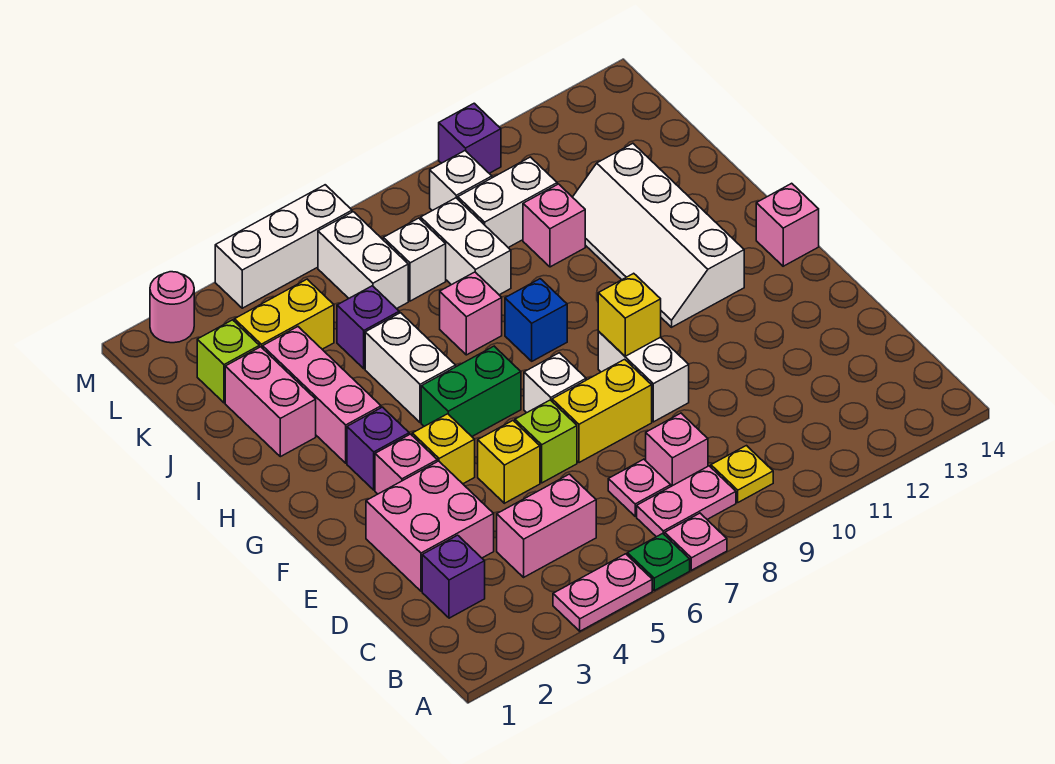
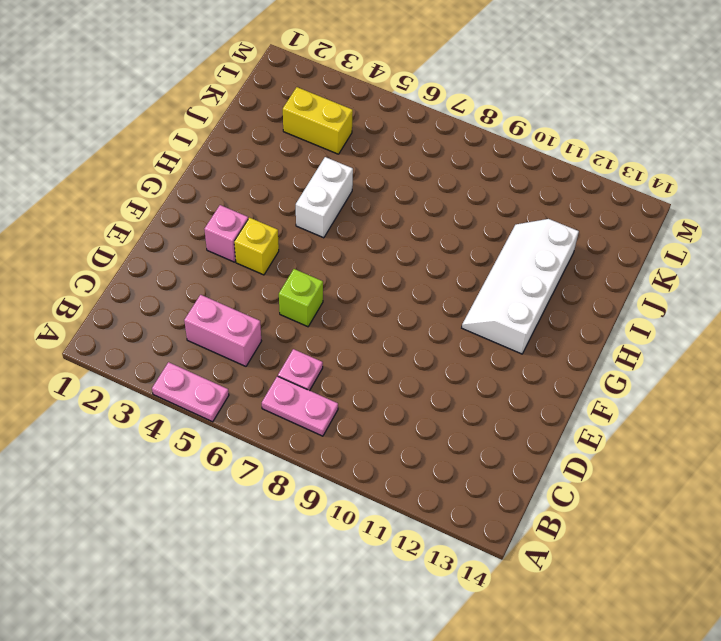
none -> green plate A6 level 1
none -> pink plate A7 level 1
none -> yellow plate B9 level 1
none -> purple brick C2 level 1

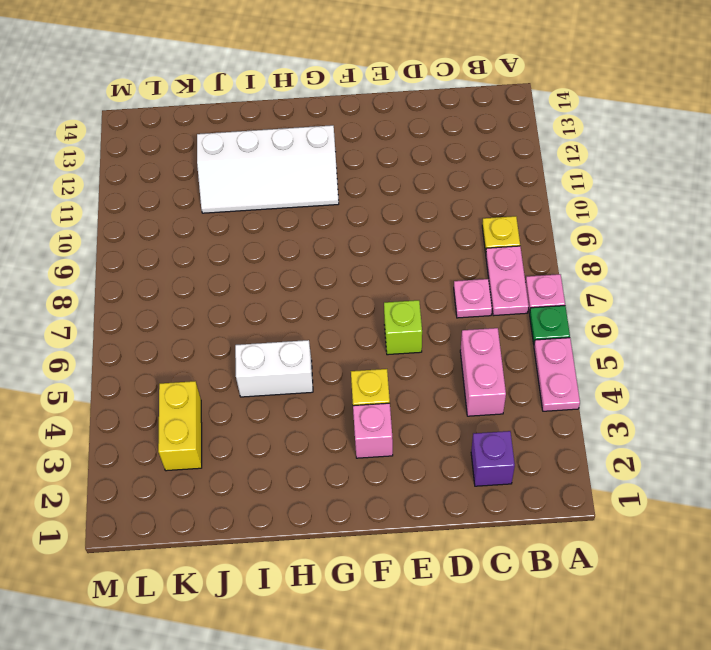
none -> pink brick C8 level 1
none -> pink brick D2:E3 level 1
none -> yellow brick E5 level 1
none -> yellow brick E7:E8 level 1

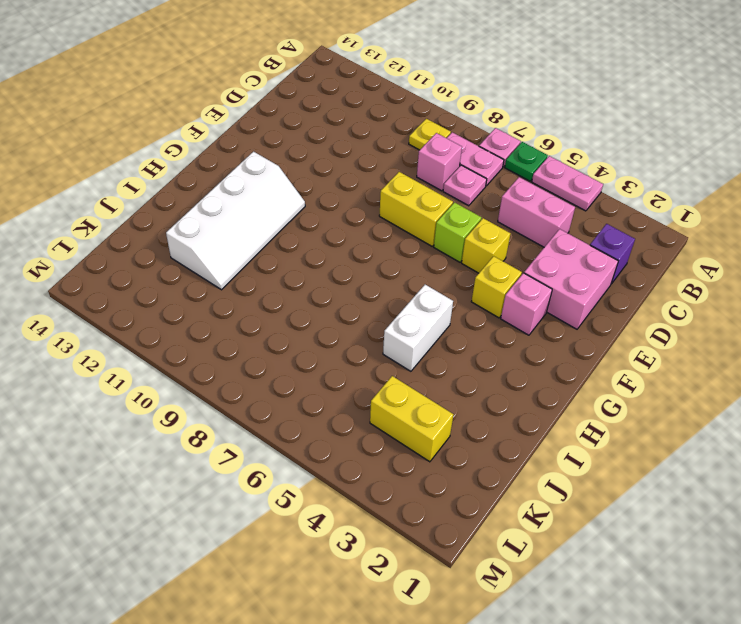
none -> white brick E9:F9 level 1
none -> white brick F7 level 1
none -> purple brick G3 level 1
none -> green brick G5:G6 level 1

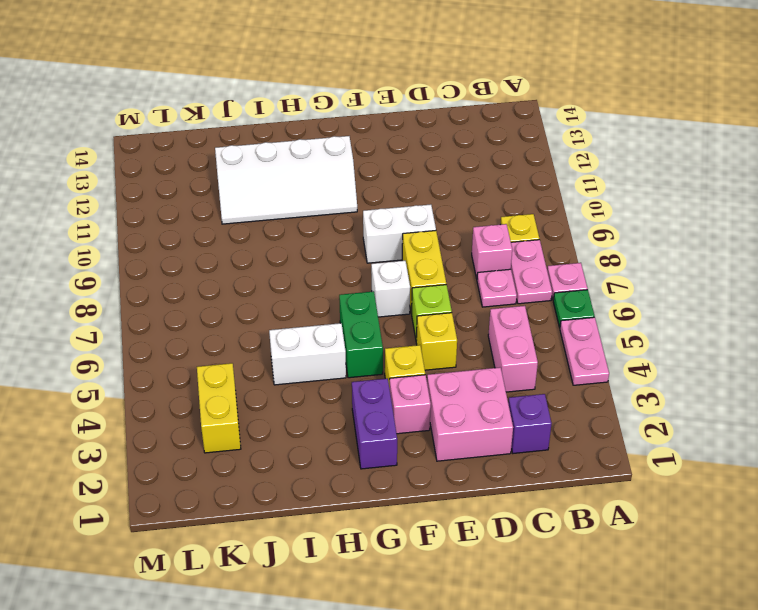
purple brick G2:G3 level 1 -> purple brick G3 level 1
none -> pink brick G14 level 1
none -> pink brick H3:J3 level 1
none -> blue brick H8 level 1
none -> pink brick I2:J2 level 1

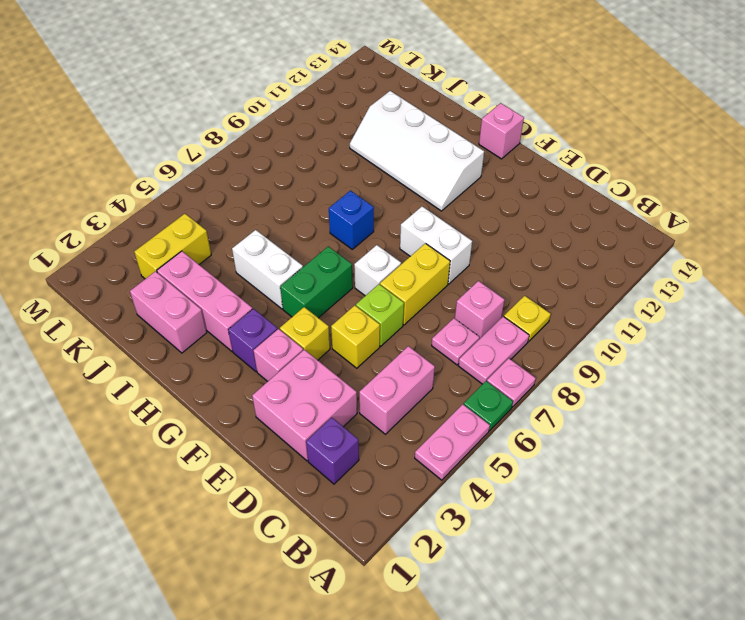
none -> pink brick I7 level 1
none -> purple brick J5 level 1
none -> white brick J8:K8 level 1
none -> pink brick J10 level 1

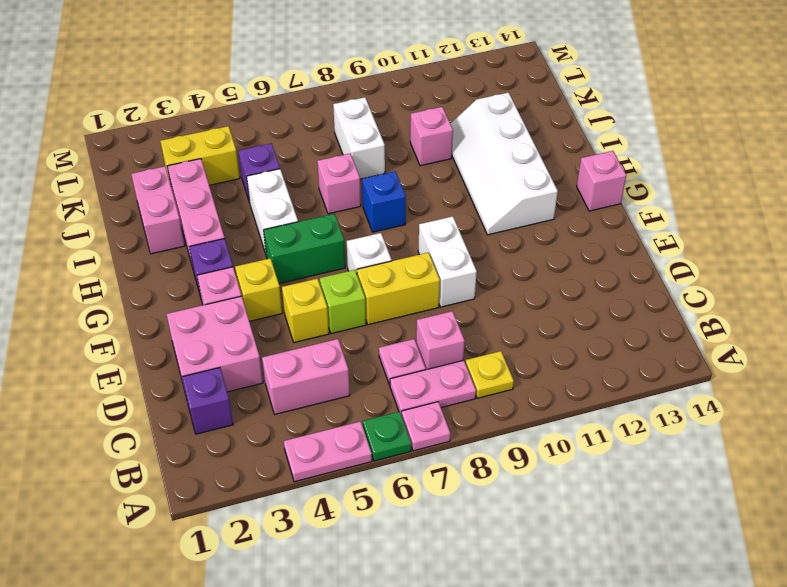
none -> lime brick K2 level 1
none -> white brick K6:L6 level 1
none -> white brick K7 level 1
none -> white brick K9:K10 level 1

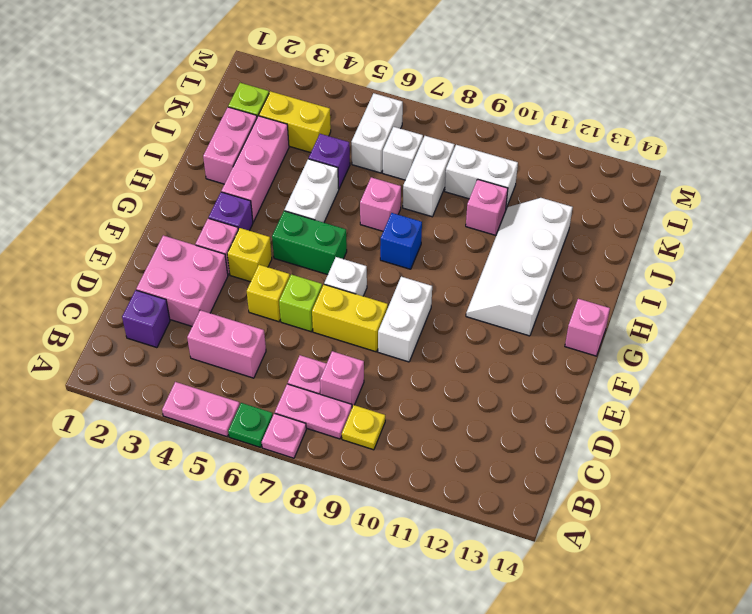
none -> white brick L9 level 1
none -> pink round brick M2 level 1
none -> white brick M4:M6 level 1
none -> purple brick M10 level 1

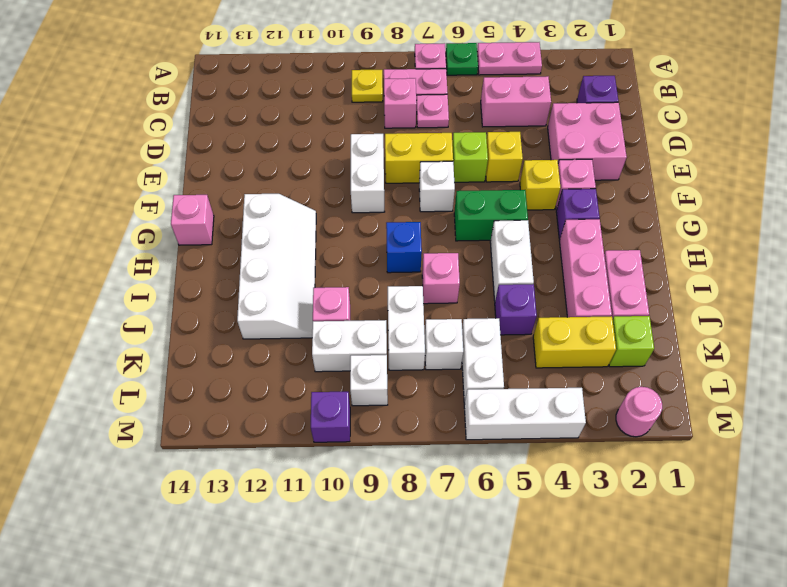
none -> yellow brick F9 level 2

